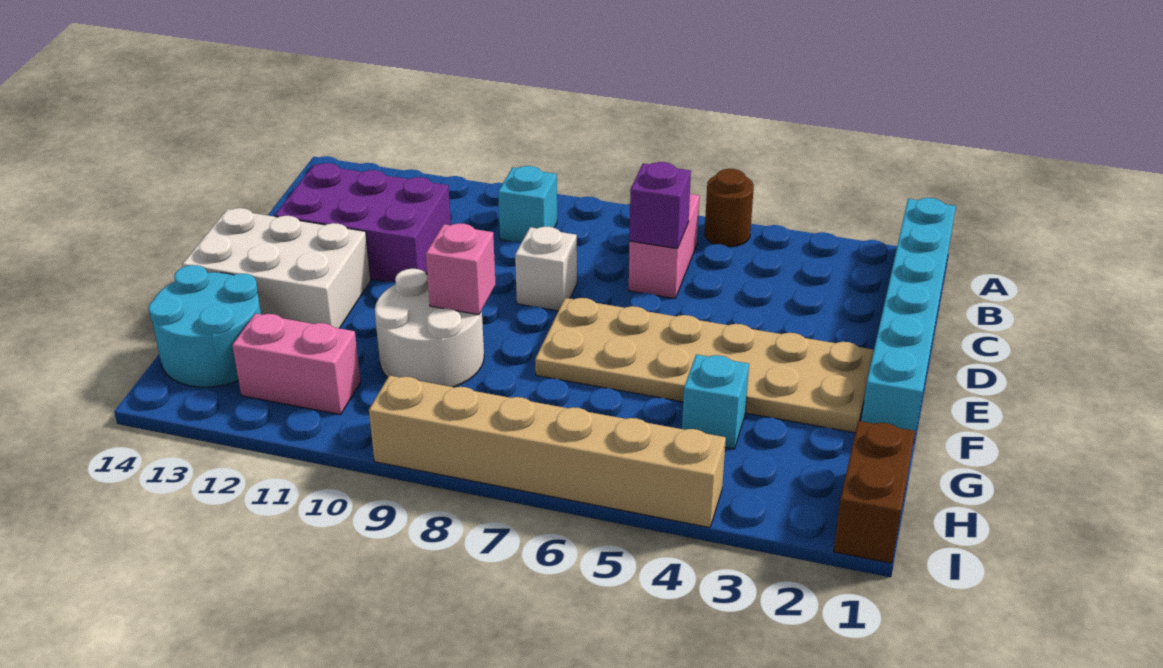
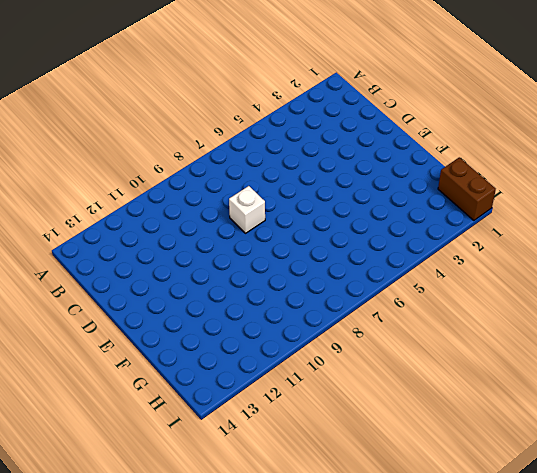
none -> cyan brick A1:F1 level 1
none -> brown round brick A5 level 1
none -> pink brick B6:C6 level 1

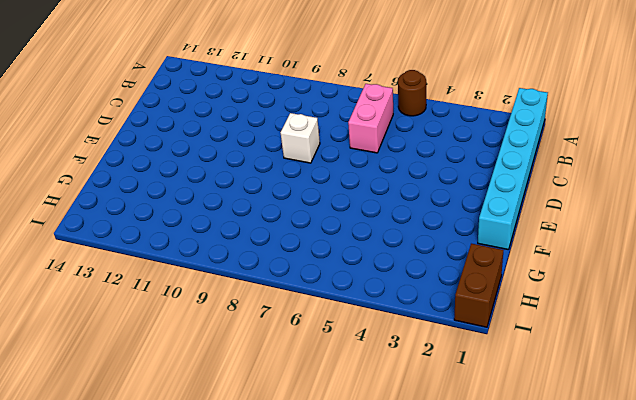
none -> cyan brick B9 level 1
none -> purple brick C11:D13 level 1
none -> tan plate E2:F7 level 1

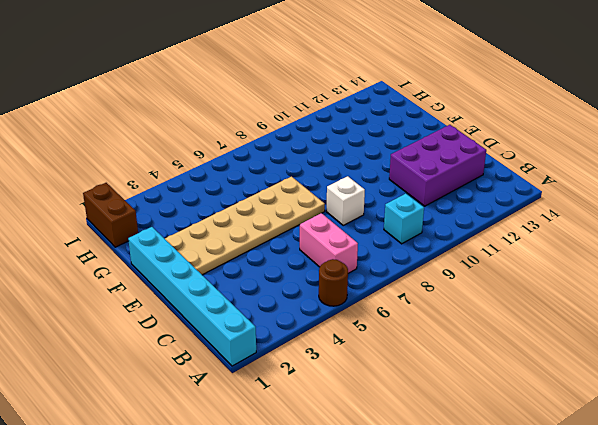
none -> white brick E12:F14 level 1
none -> white round brick F9:G10 level 1
none -> cyan brick G4 level 1

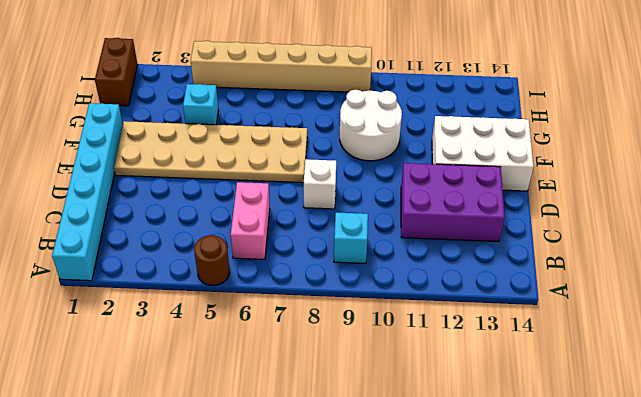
none -> cyan round brick G13:H14 level 1
none -> pink brick H11:H12 level 1
none -> purple brick C6 level 2

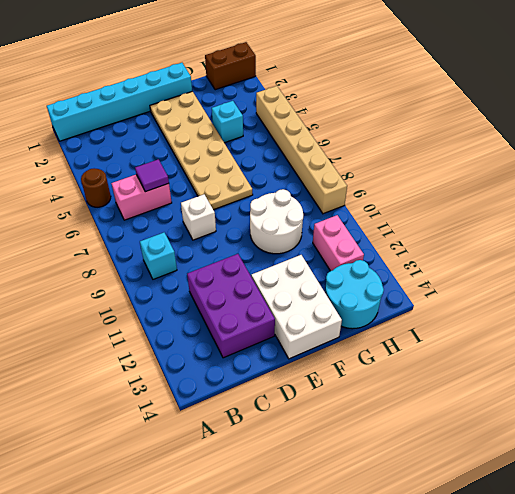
purple tile C6 level 2 -> purple brick C6 level 2
none -> pink brick F9 level 2

